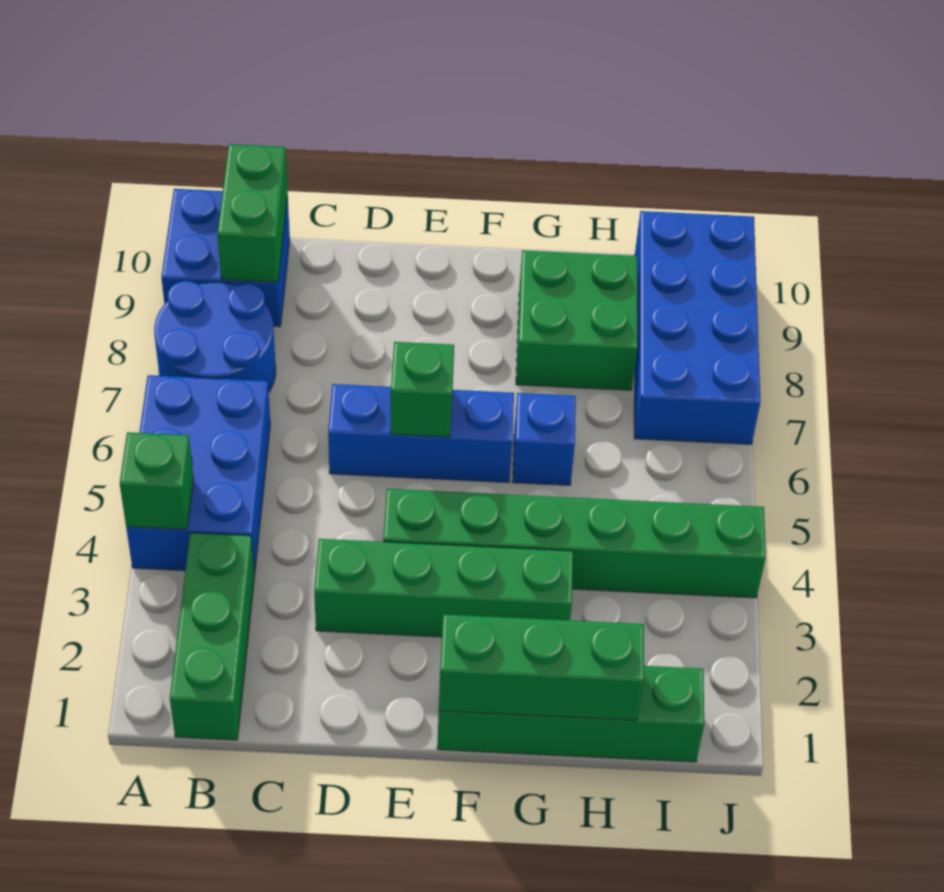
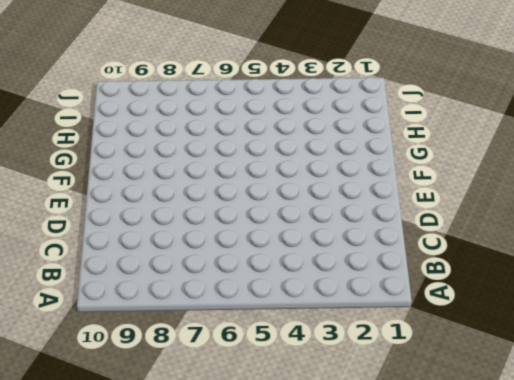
none -> blue brick A4:B6 level 1
none -> blue round brick A7:B8 level 1
none -> blue brick A9:B10 level 1

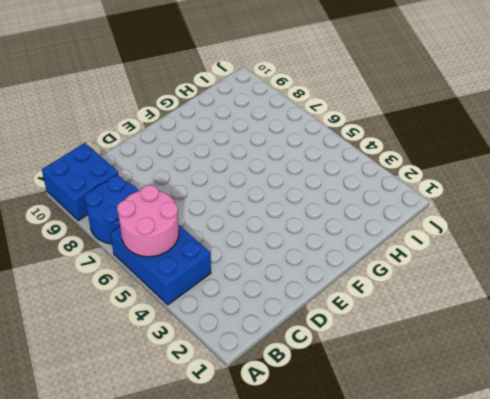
pink round brick A5:B6 level 2 -> none
none -> green brick B1:B3 level 1
none -> green brick D3:G3 level 1
none -> blue brick D6:F6 level 1

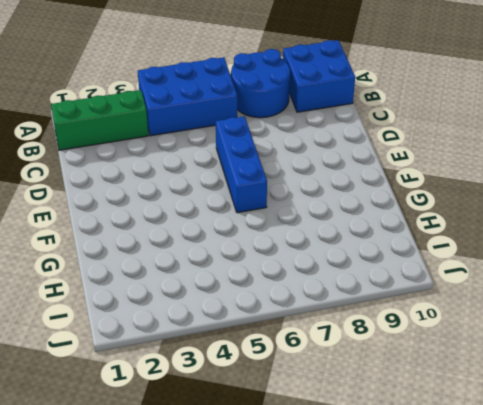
none -> green brick D3:G3 level 1
none -> green brick E4:J4 level 1
none -> green brick F1:I1 level 1

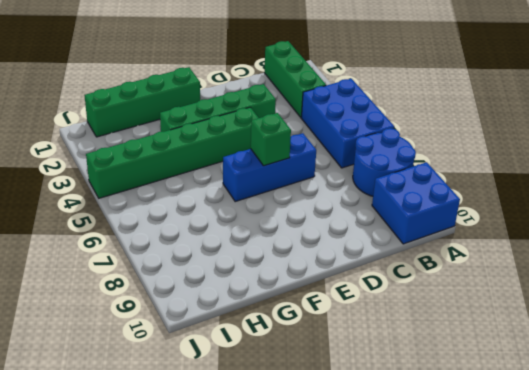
none -> blue brick G6 level 1
none -> green brick G8:H9 level 1
none -> blue brick I7:J10 level 1

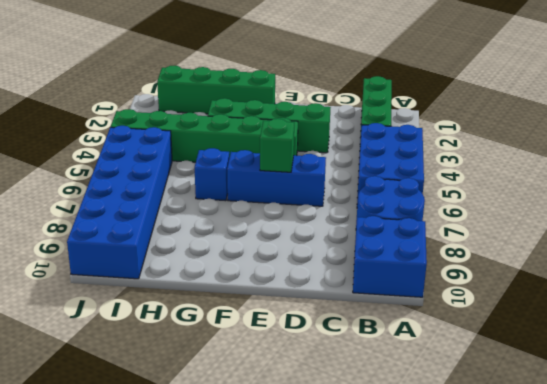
blue brick I5:J10 level 1 -> blue brick I7:J10 level 1
none -> green brick G8:H9 level 1
none -> green brick A4 level 2
none -> green brick B9:B10 level 2

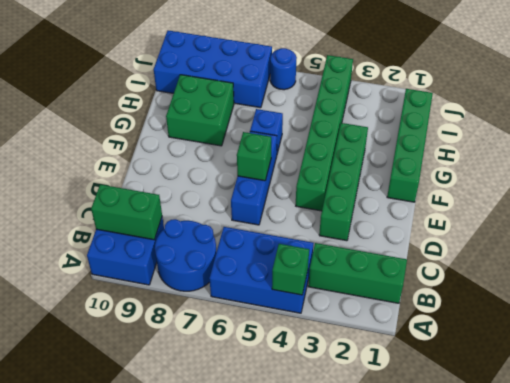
blue round brick J6 level 1 -> none
none -> green brick F1:H1 level 2

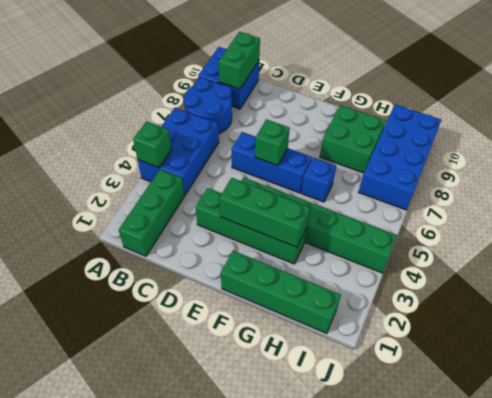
green brick E3:G3 level 2 -> green brick F1:H1 level 2

